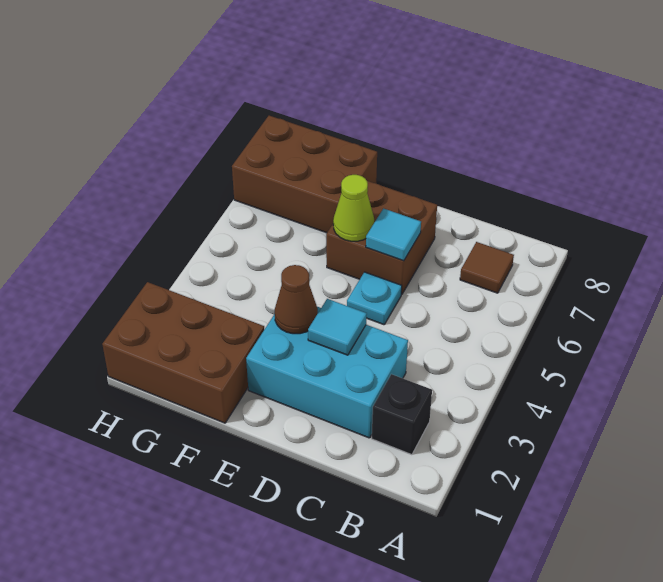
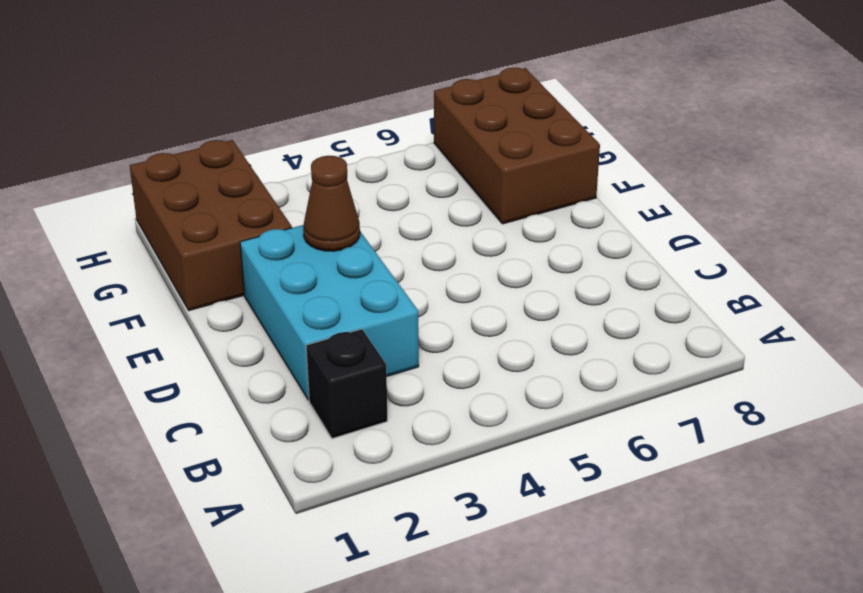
none -> brown tile B7 level 1
none -> cyan plate D5 level 1

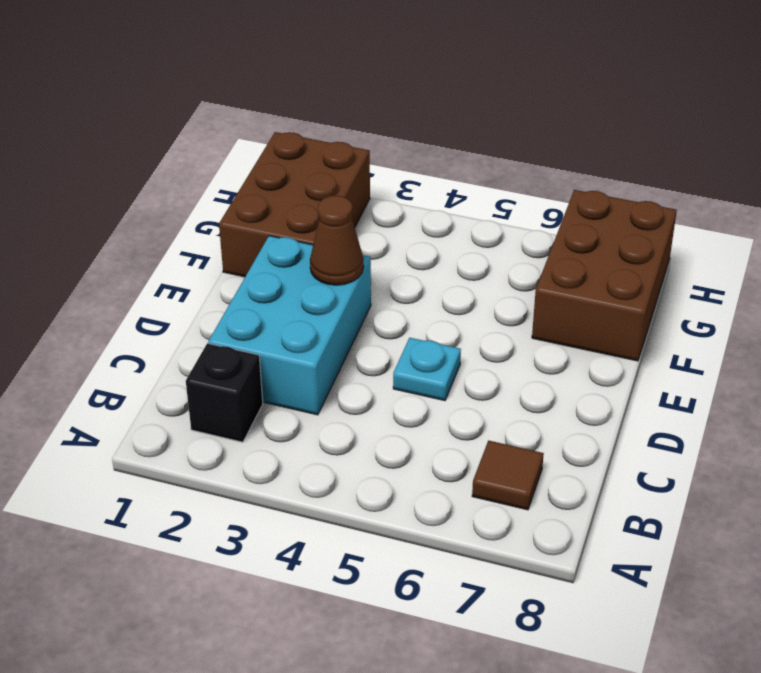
none -> brown brick D6:E7 level 1
none -> cyan tile D3 level 2

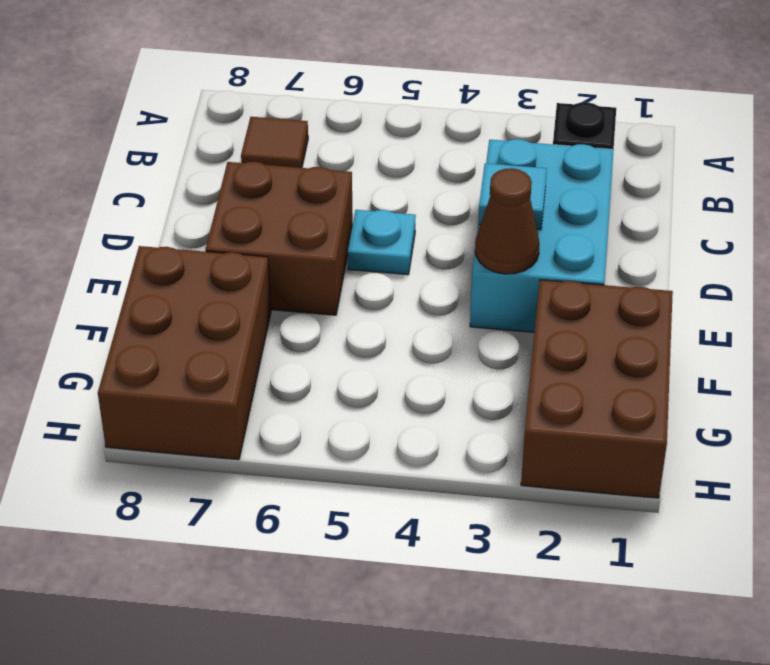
none -> cyan tile D6 level 2
none -> lime cone E6 level 2

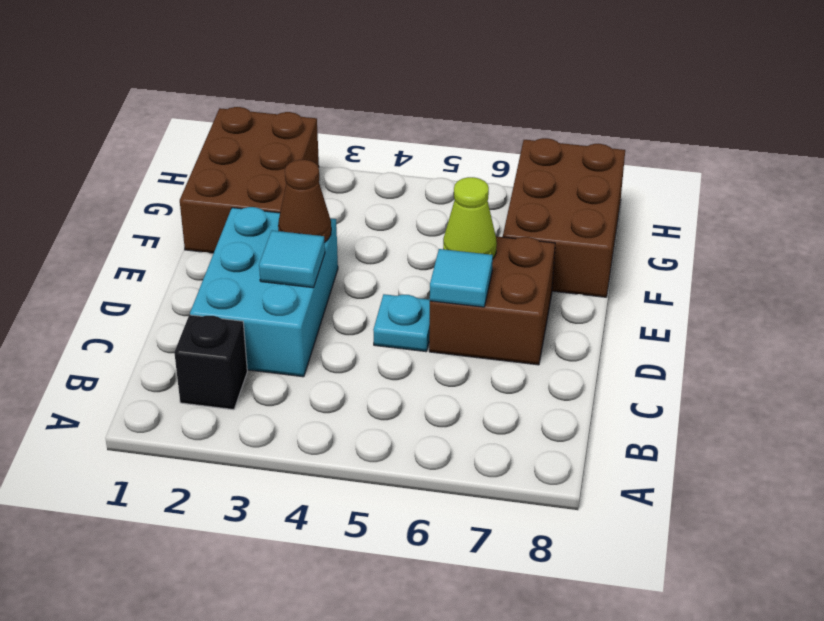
none -> brown tile B7 level 1

